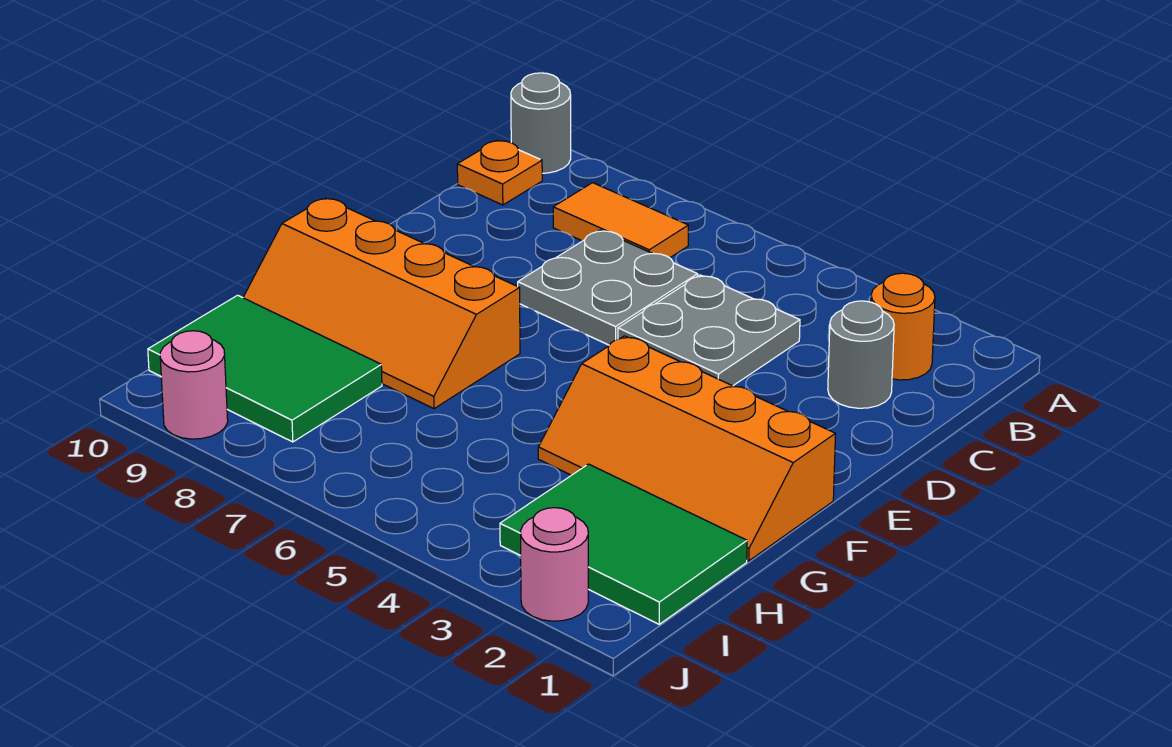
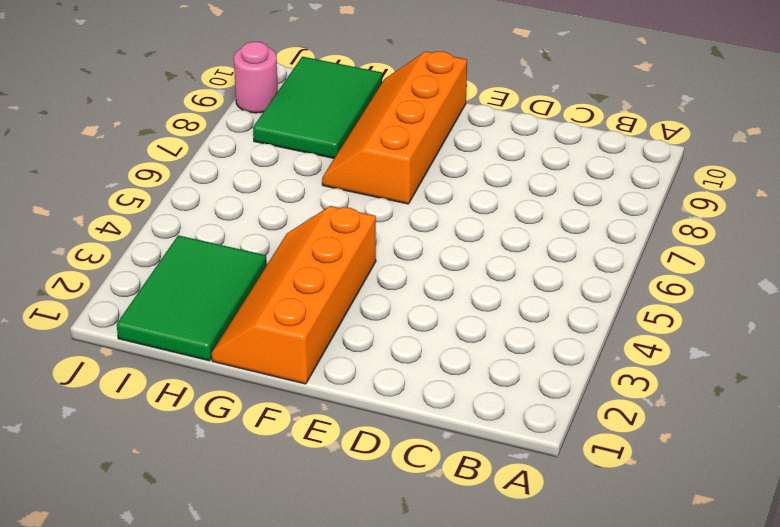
none -> grey round brick A10 level 1
none -> orange round brick B2 level 1
none -> orange tile B7:B8 level 1

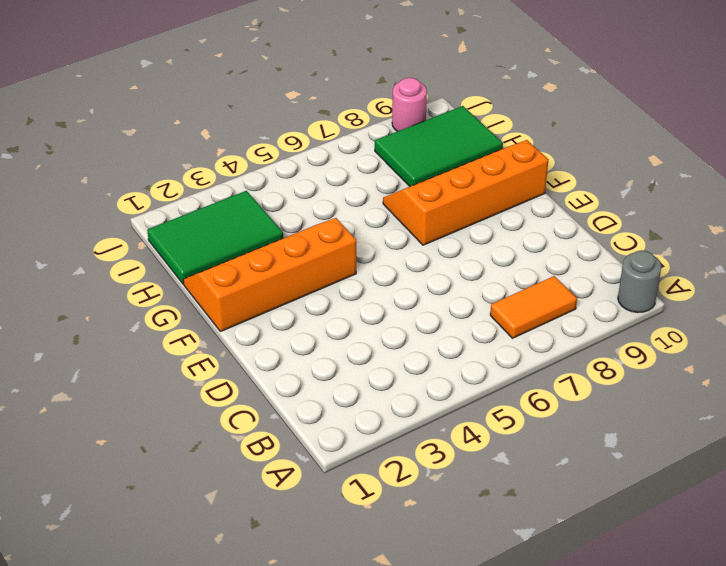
none -> orange round brick B2 level 1
none -> orange plate B10 level 1
none -> grey round brick C2 level 1

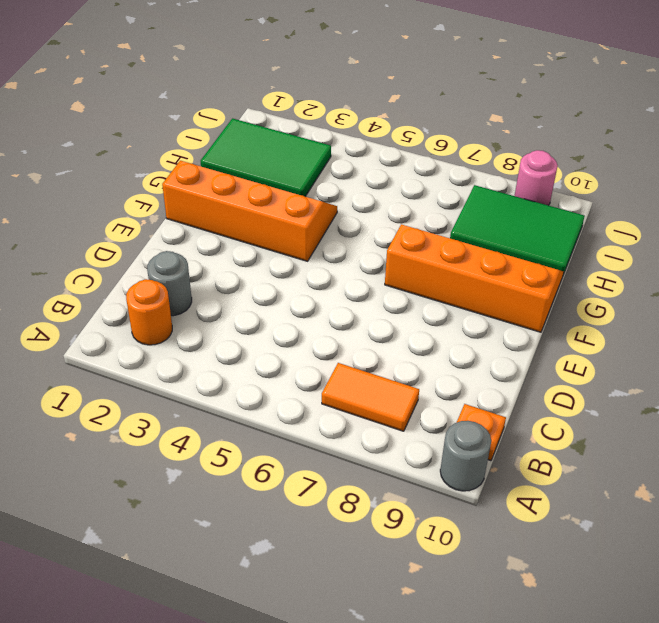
none -> grey plate C4:D5 level 1
none -> grey plate C6:D7 level 1
none -> pink round brick J2 level 1

